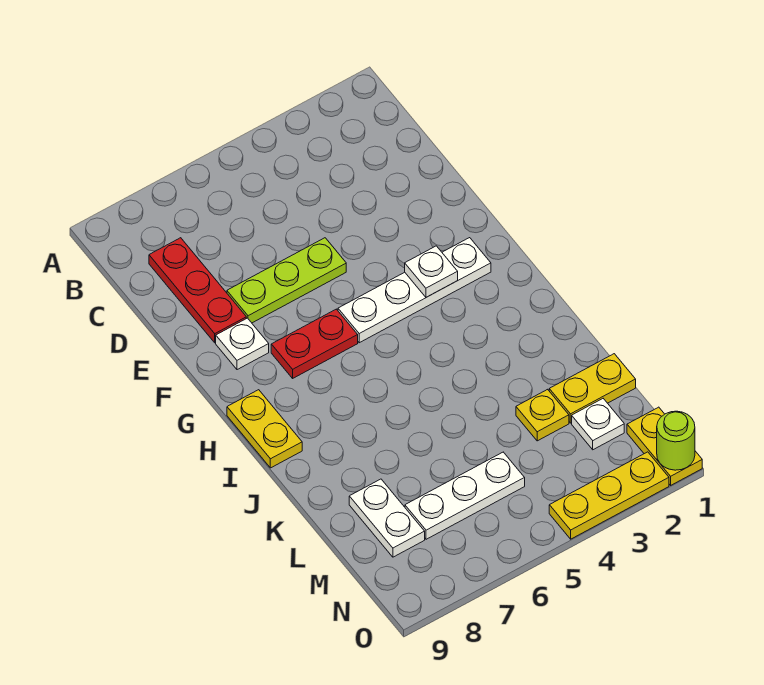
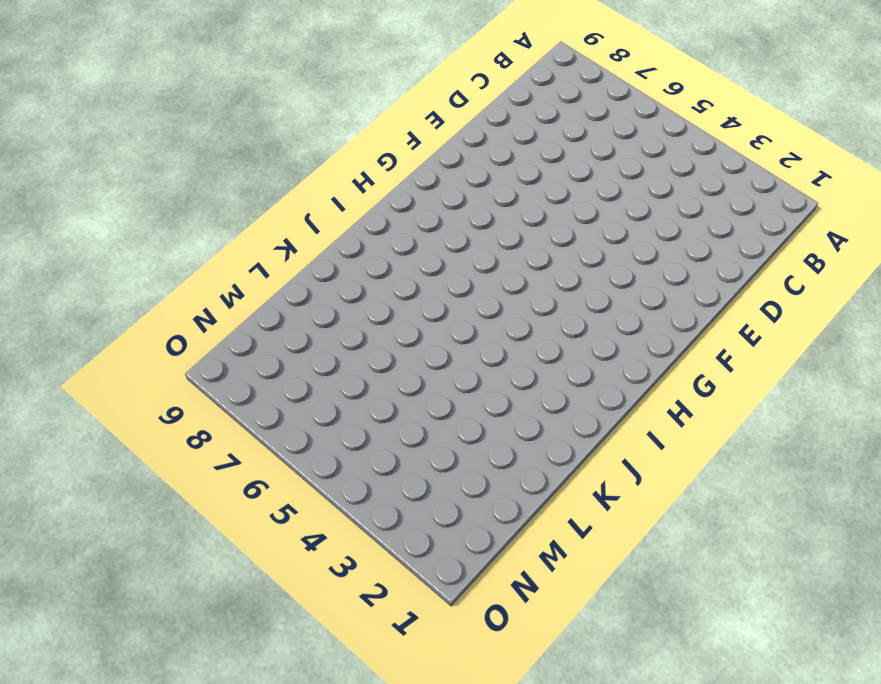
none -> red plate C8:E8 level 1
none -> lime plate E5:E7 level 1
none -> white plate F8 level 1

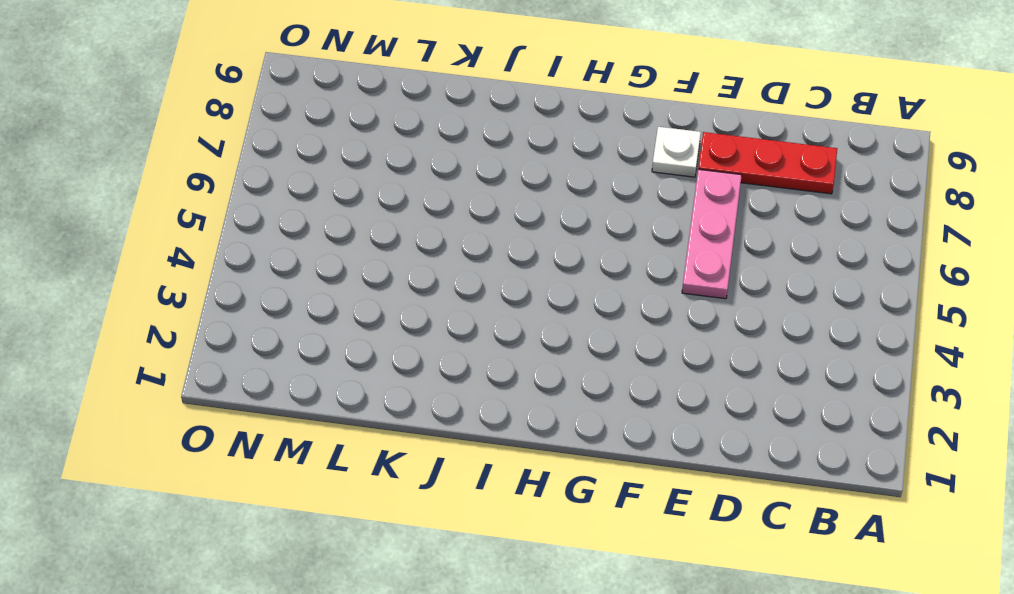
pink plate E5:E7 level 1 -> lime plate E5:E7 level 1
none -> white plate G2:G5 level 1
none -> red plate G6:G7 level 1
none -> yellow plate H9:I9 level 1

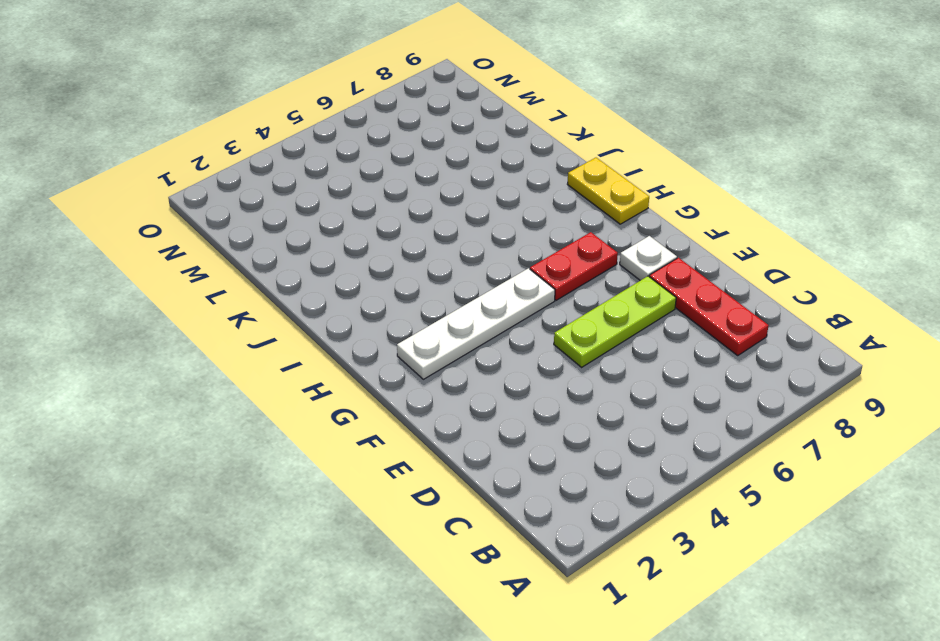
none -> yellow plate L1:L2 level 1
none -> yellow plate L3 level 1
none -> white plate L8:M8 level 1

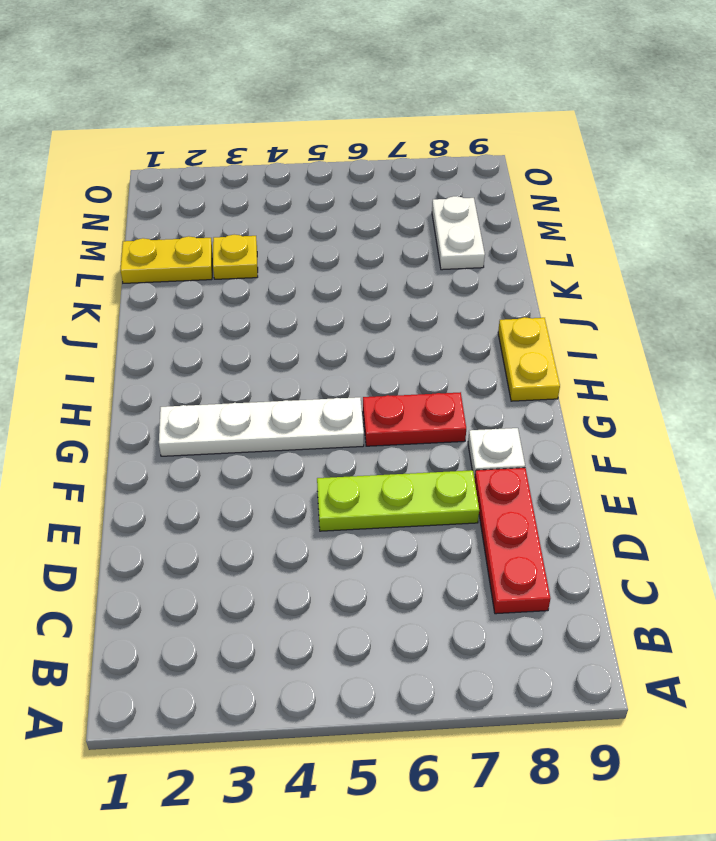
none -> white plate M2 level 1
none -> white plate M5:M7 level 1
none -> yellow plate N1:O1 level 1

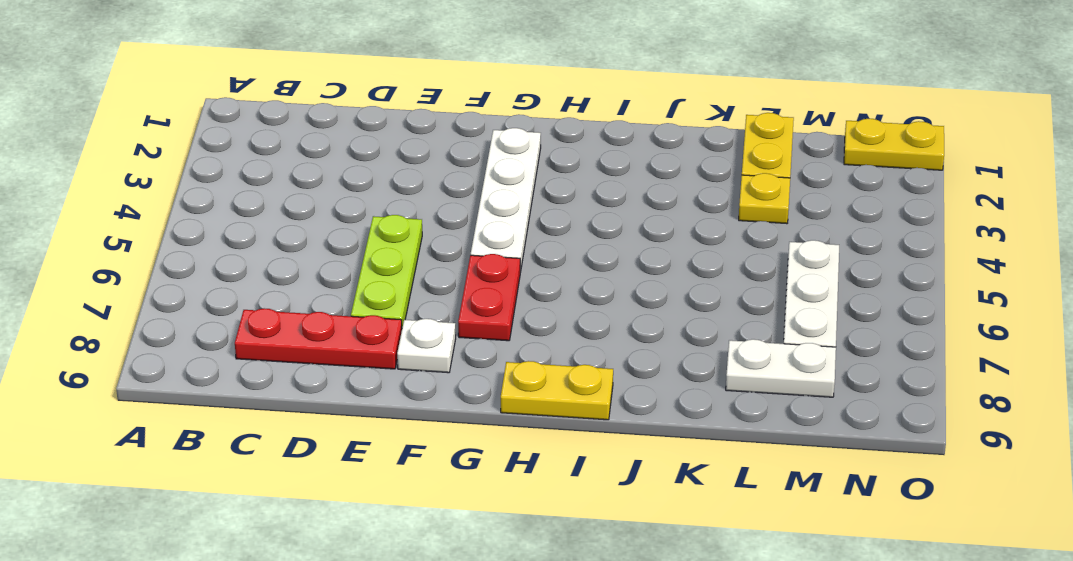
none -> white plate M2 level 1
none -> yellow plate O2:O4 level 1
none -> white plate G3 level 2

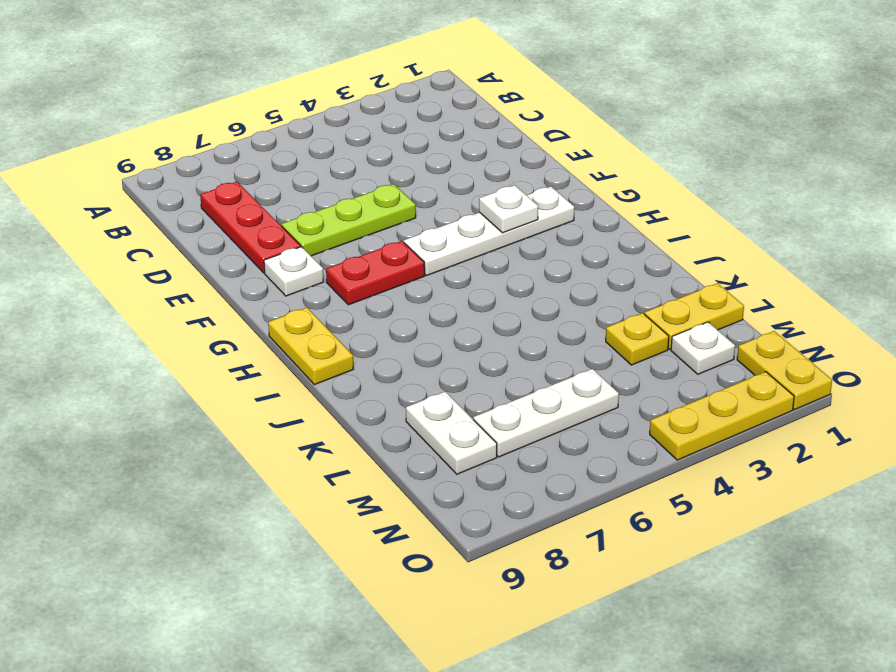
none -> lime round brick O1 level 2

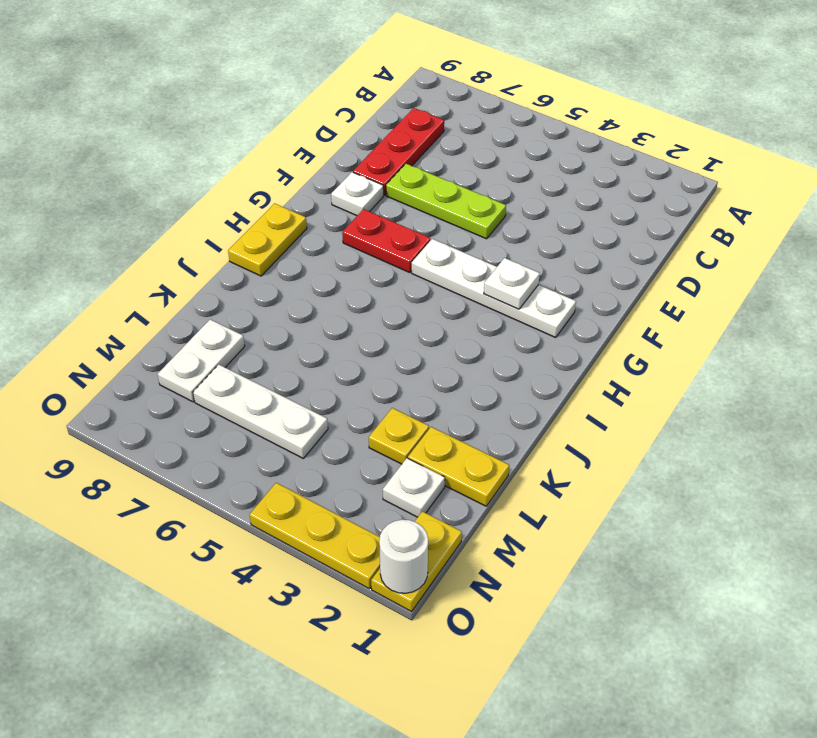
white round brick O1 level 2 -> lime round brick O1 level 2

